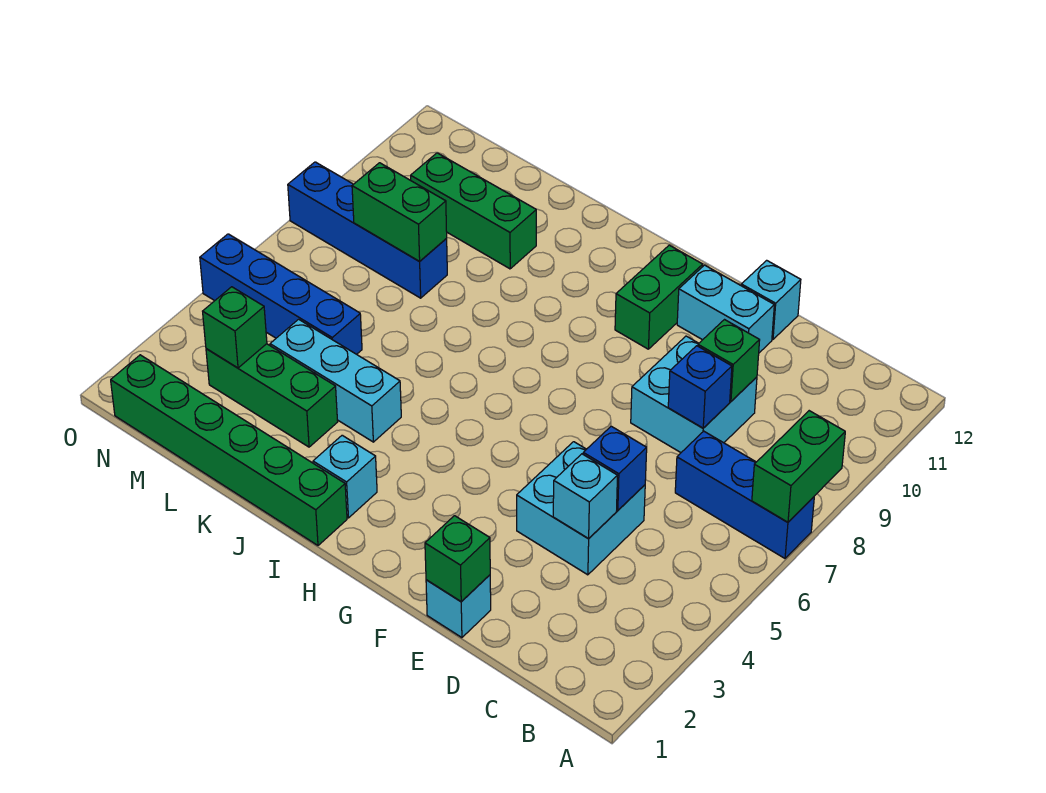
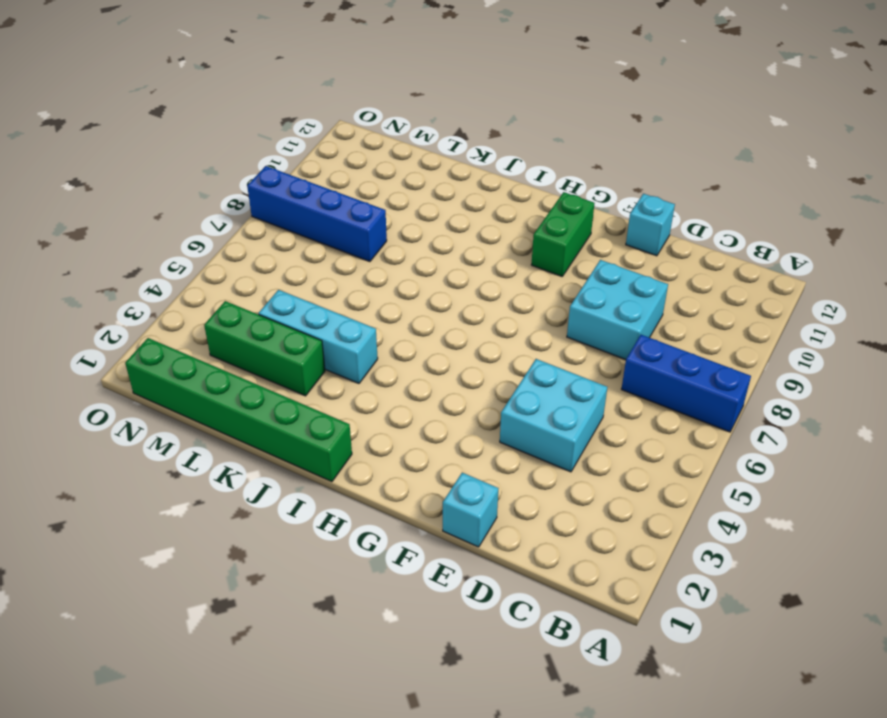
none -> cyan brick E11:F11 level 1
none -> cyan brick I2 level 1
none -> green brick K10:M10 level 1

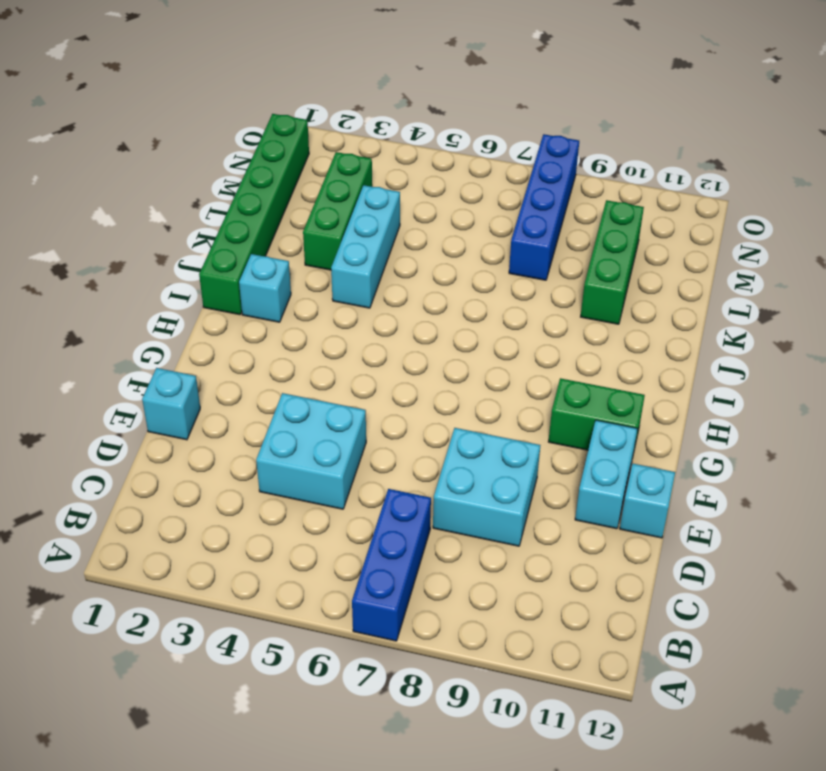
none -> blue brick L5:O5 level 1
none -> green brick A7:A8 level 2
none -> cyan brick D4 level 2

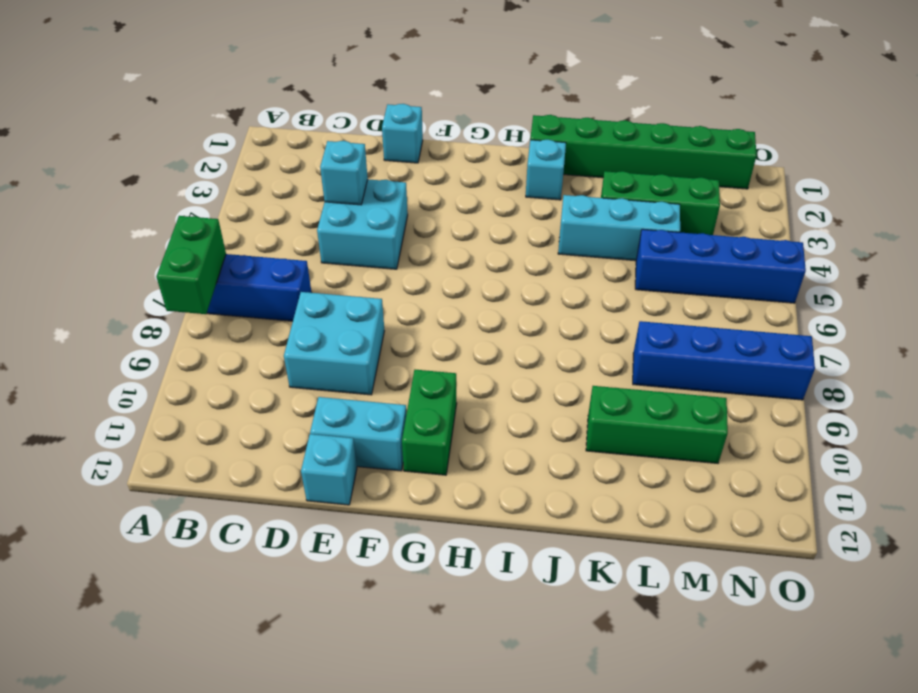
none -> blue brick D5 level 2
none -> blue brick D8 level 2
none -> green brick D9 level 2

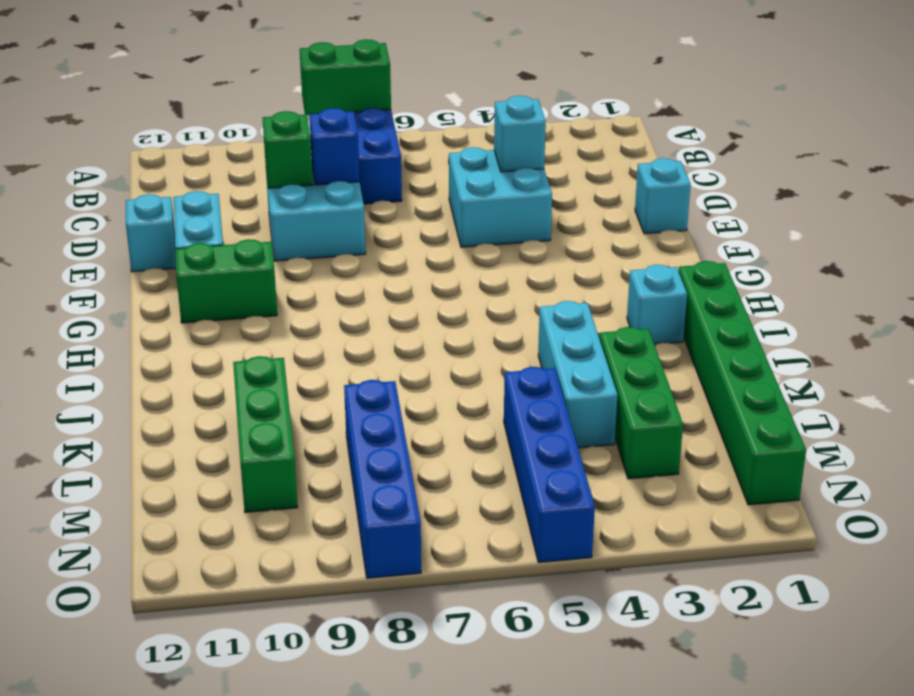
none -> blue brick D5 level 2
none -> green brick E1 level 2
none -> green brick L8:M8 level 2

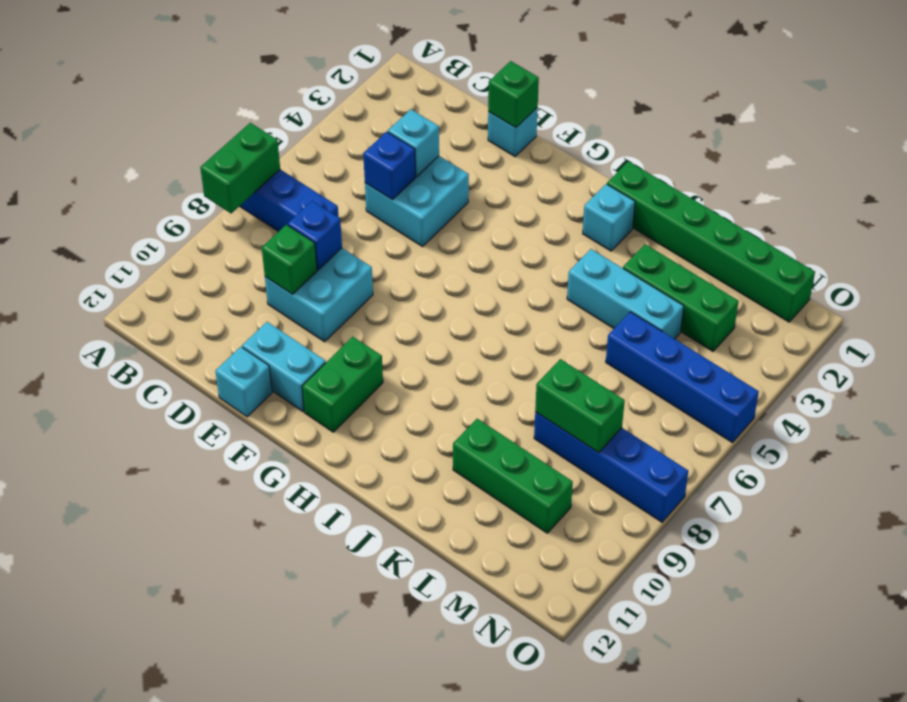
none -> green brick M3 level 2

